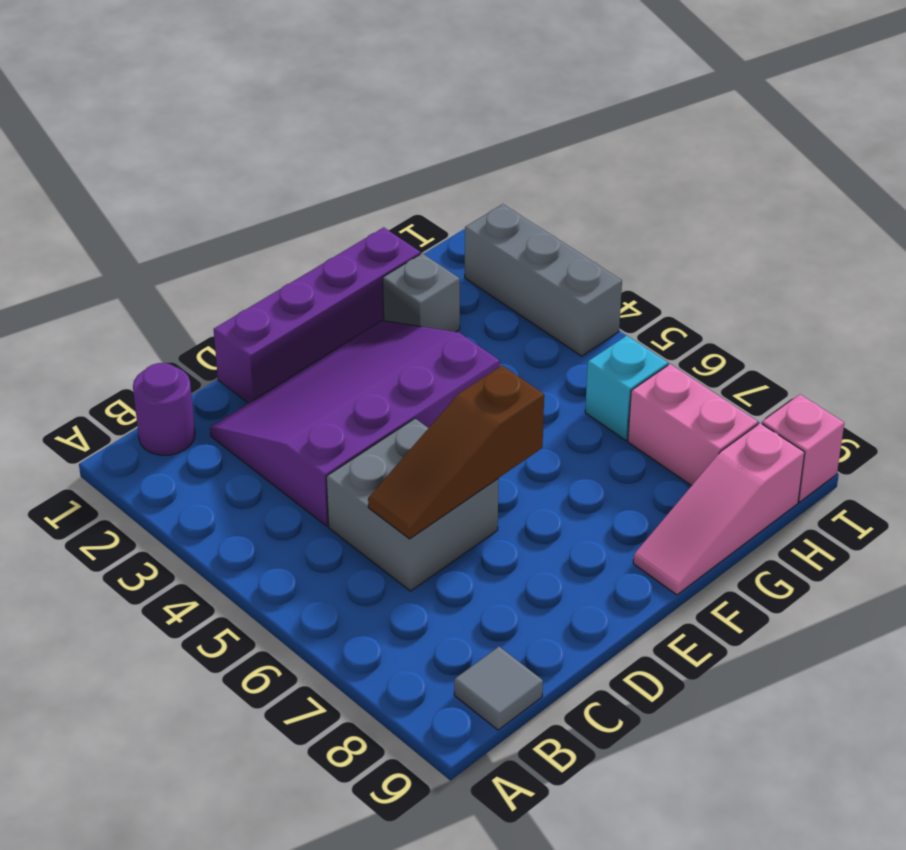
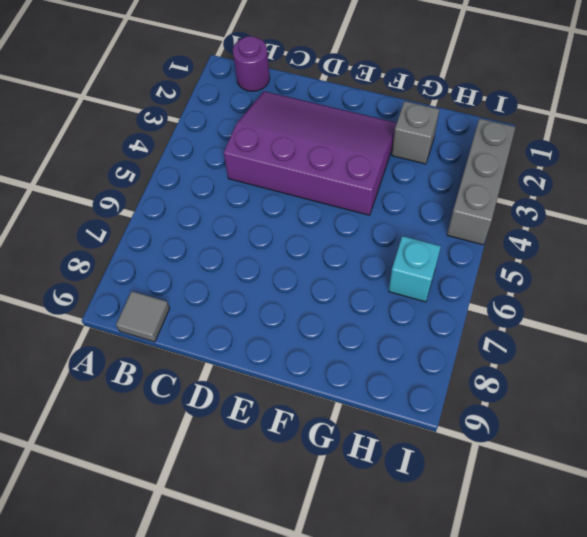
none -> grey brick C5:D6 level 1
none -> purple brick D1:G1 level 1
none -> pink slope F9:H9 level 1 top H

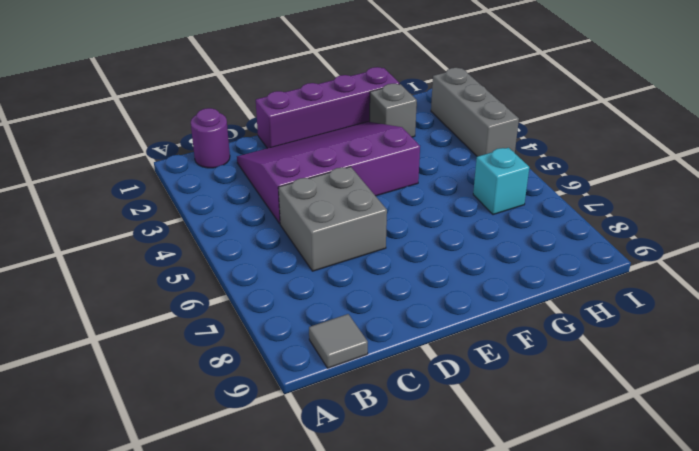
none -> pink slope F9:H9 level 1 top H
none -> pink brick H7:H8 level 1
none -> pink brick I9 level 1

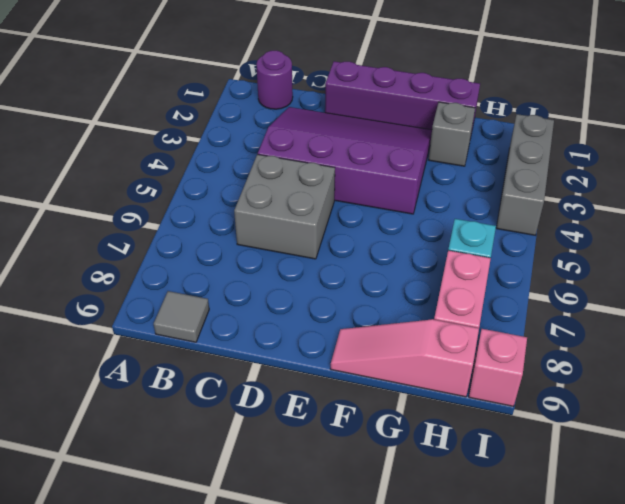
none -> brown slope C6:E6 level 2 top E

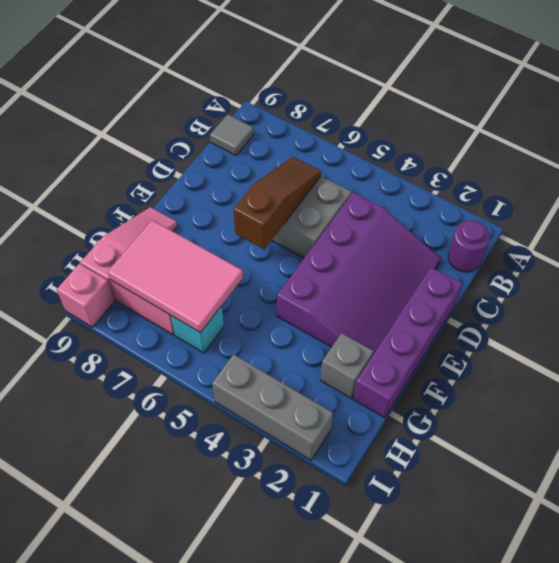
pink tile G6:H8 level 2 -> none

